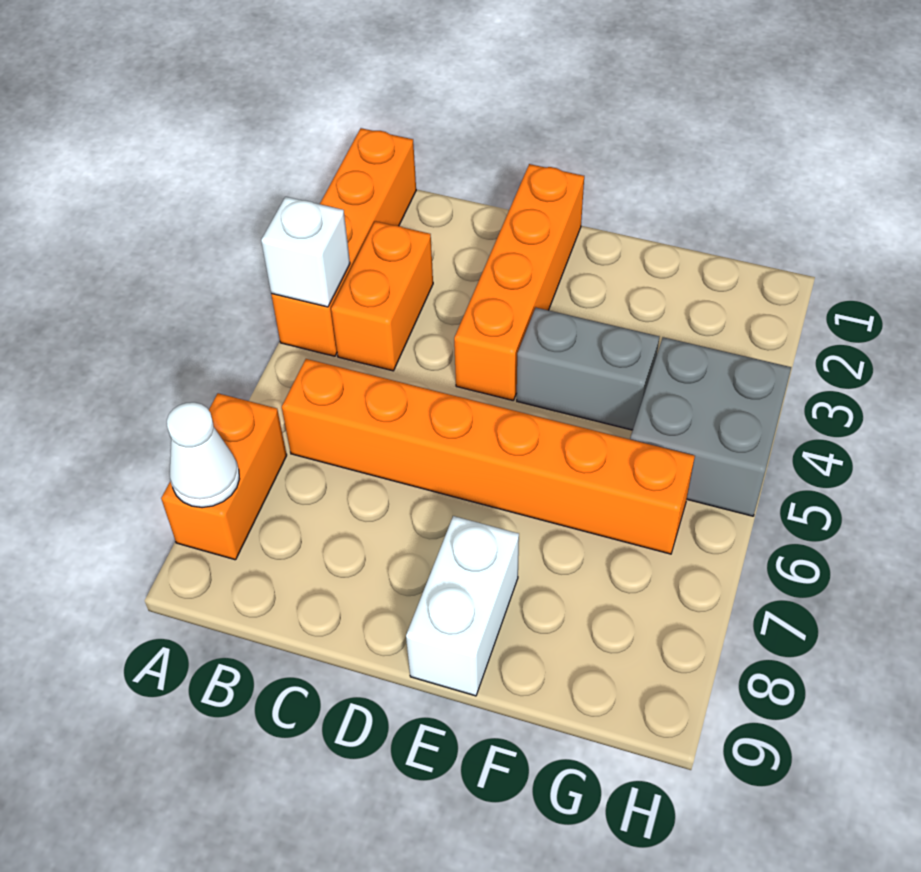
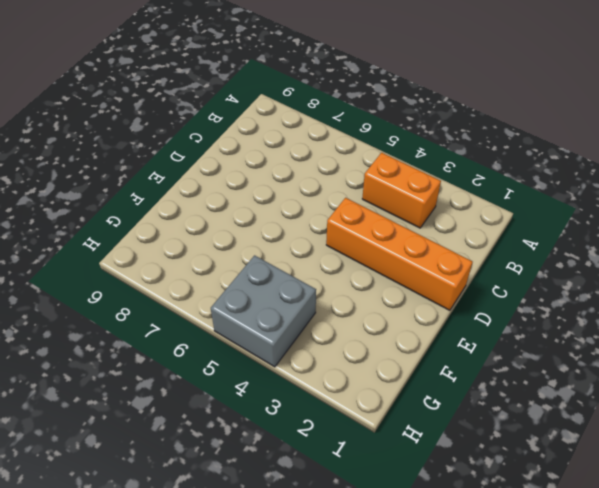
none -> orange brick A1:A4 level 1
none -> orange brick A7:A8 level 1

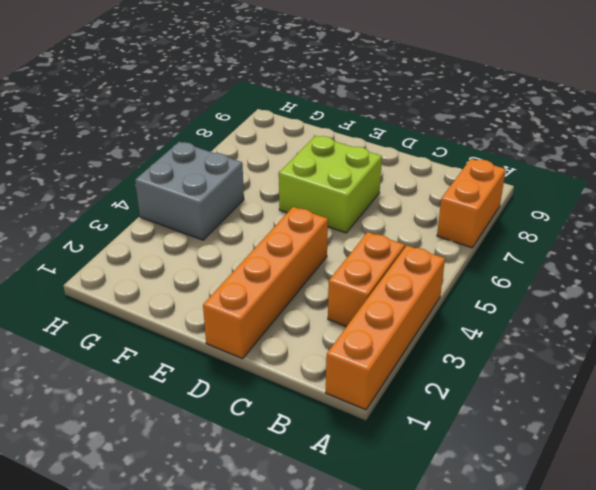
lime brick D6:E7 level 1 -> orange brick B6:G6 level 1
none -> grey brick E4:F4 level 1
none -> white brick E8:E9 level 1

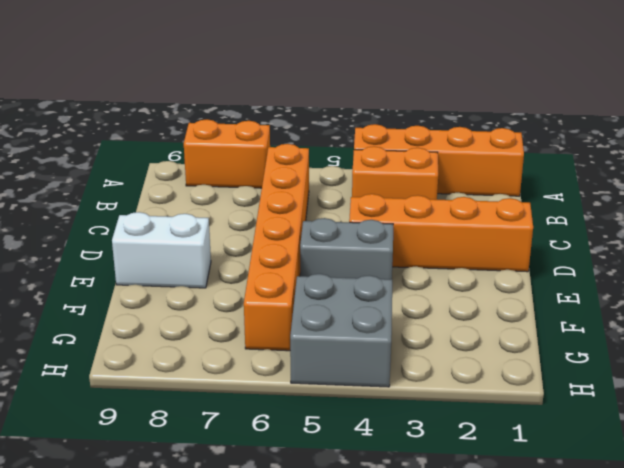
grey brick E4:E5 level 1 -> grey brick E4:F4 level 1
none -> white brick A4 level 2
none -> white cone A8 level 2

